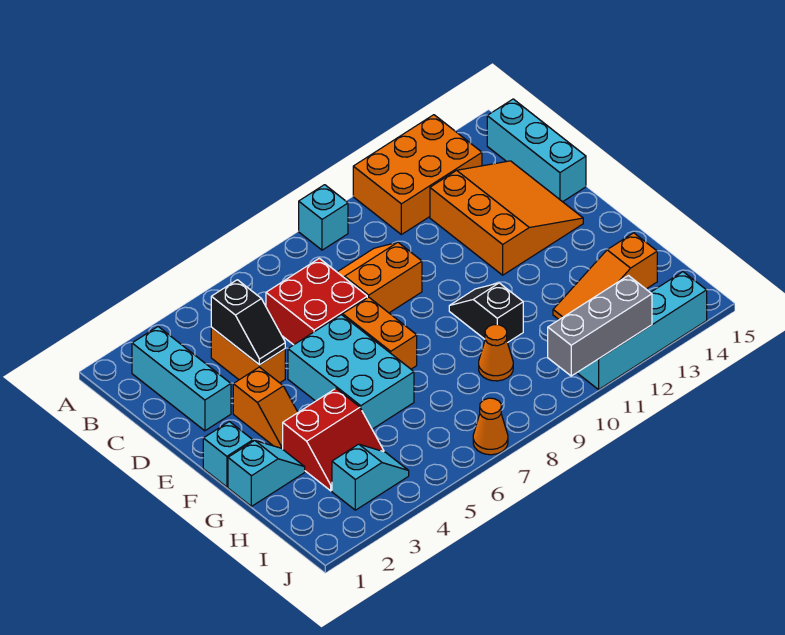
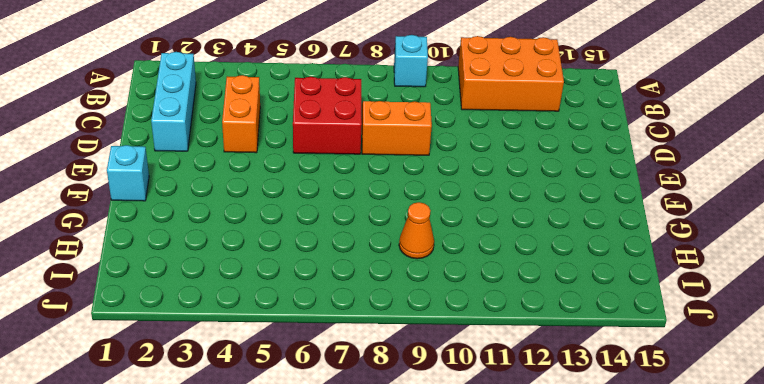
none -> cyan brick B15:D15 level 1
none -> orange slope C12:E14 level 1 top 12
none -> orange slope E3:F3 level 1 top E

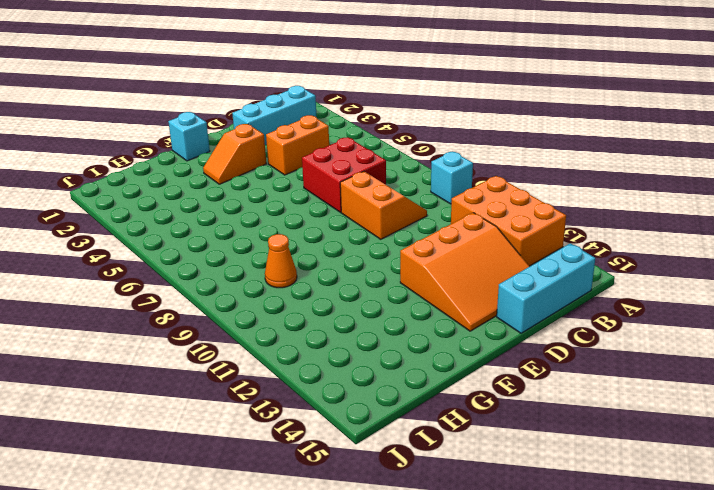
none -> cyan brick E5:G6 level 1
none -> orange brick E7:F7 level 1
none -> black slope F10:G10 level 1 top G

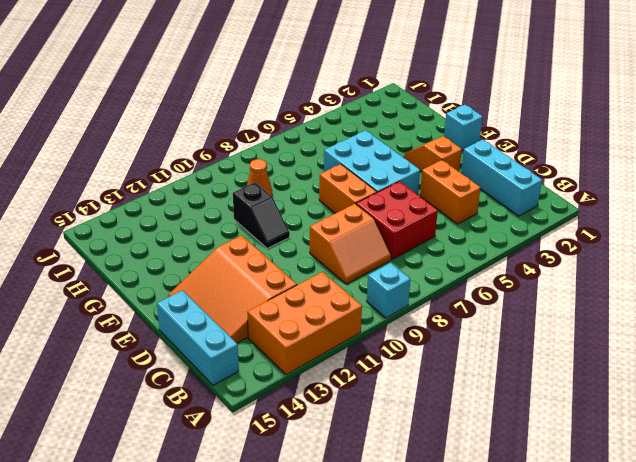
none -> cyan slope G1:G2 level 1 top 1
none -> red slope G3:H4 level 1 top G
none -> orange slope H12:H14 level 1 top 14

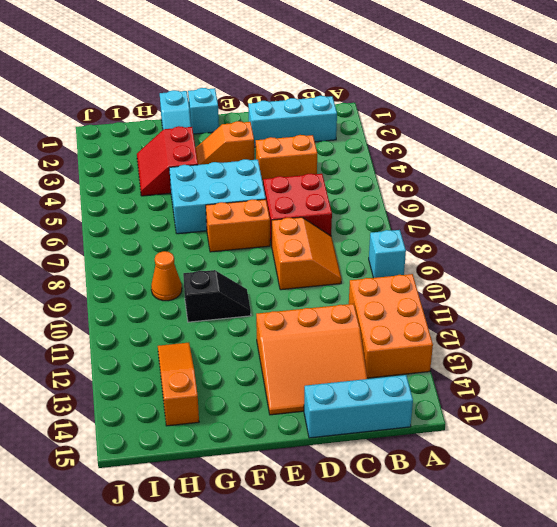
none -> cyan slope I3:I4 level 1 top 3
none -> orange cone J7 level 1
none -> cyan brick J11:J14 level 1

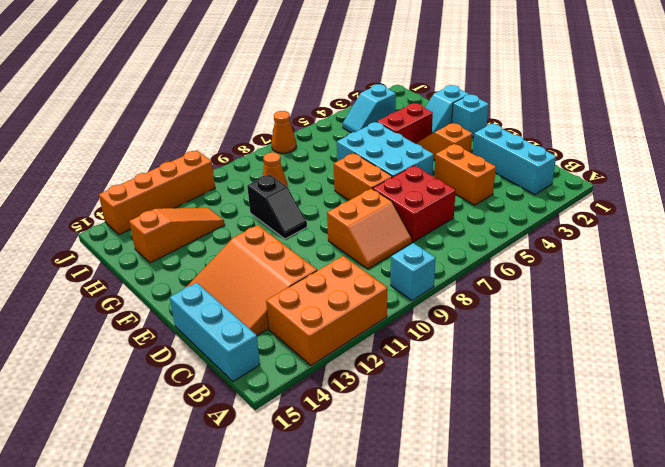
orange brick J11:J14 level 1 -> cyan brick J11:J14 level 1
none -> black slope C4:D4 level 2 top C
none -> grey brick J10:J12 level 2

